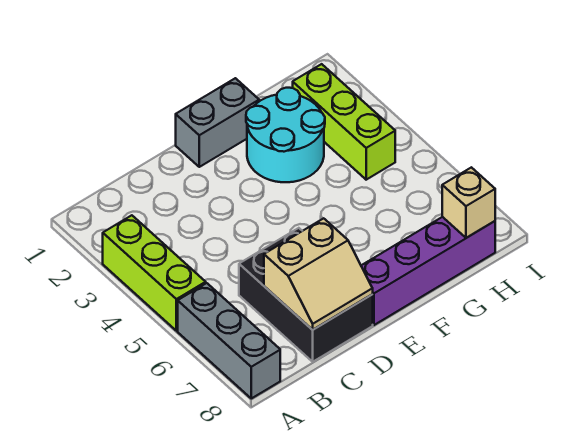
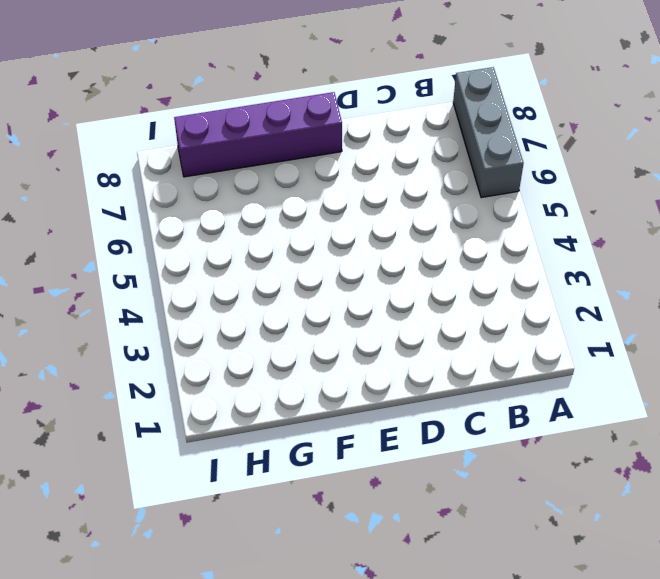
none -> lime brick A3:A5 level 1
none -> black brick C6:D8 level 1

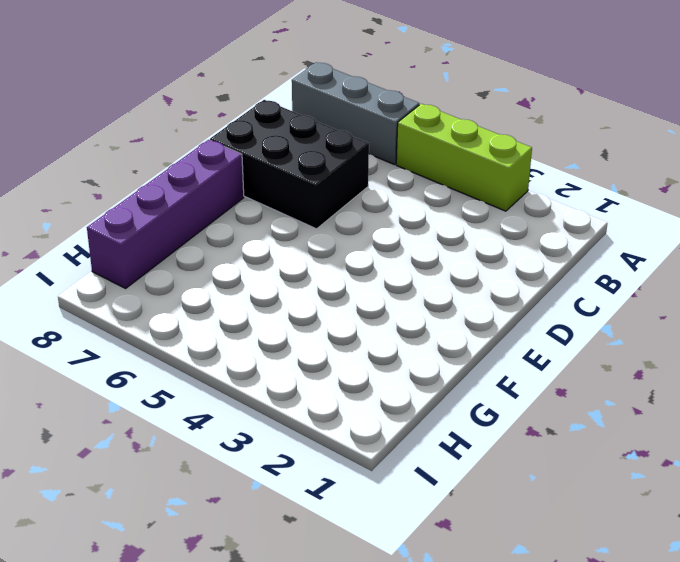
none -> grey brick E1:F1 level 1
none -> cyan round brick F2:G3 level 1

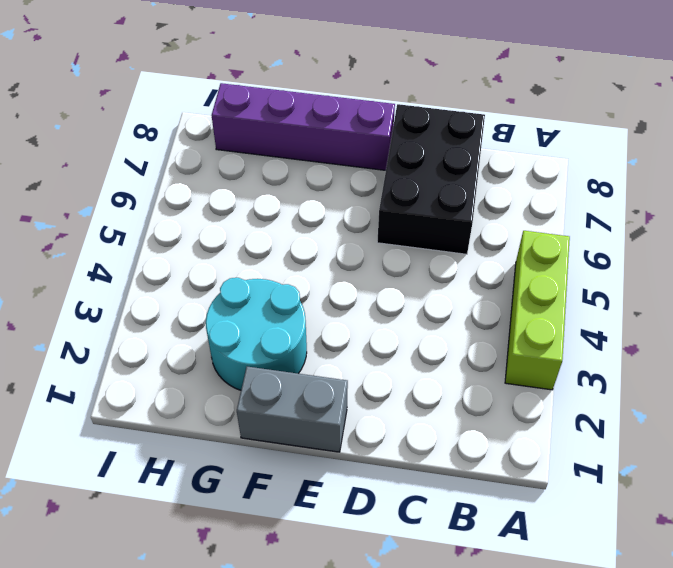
none -> grey brick A6:A8 level 1
none -> lime brick H2:H4 level 1

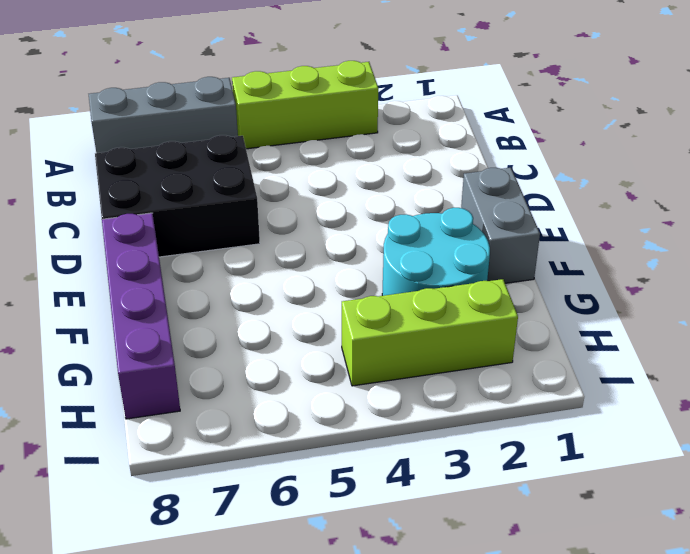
none -> tan slope C7:D8 level 2 top 7
none -> tan brick H8 level 2

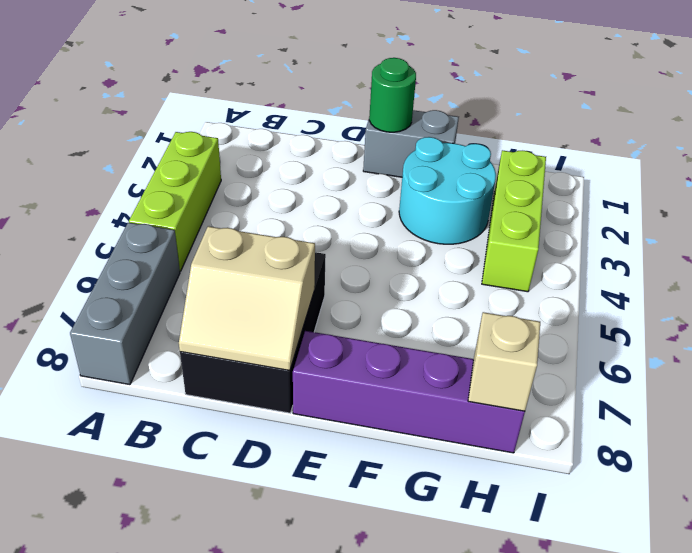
green round brick E1 level 2 -> none

